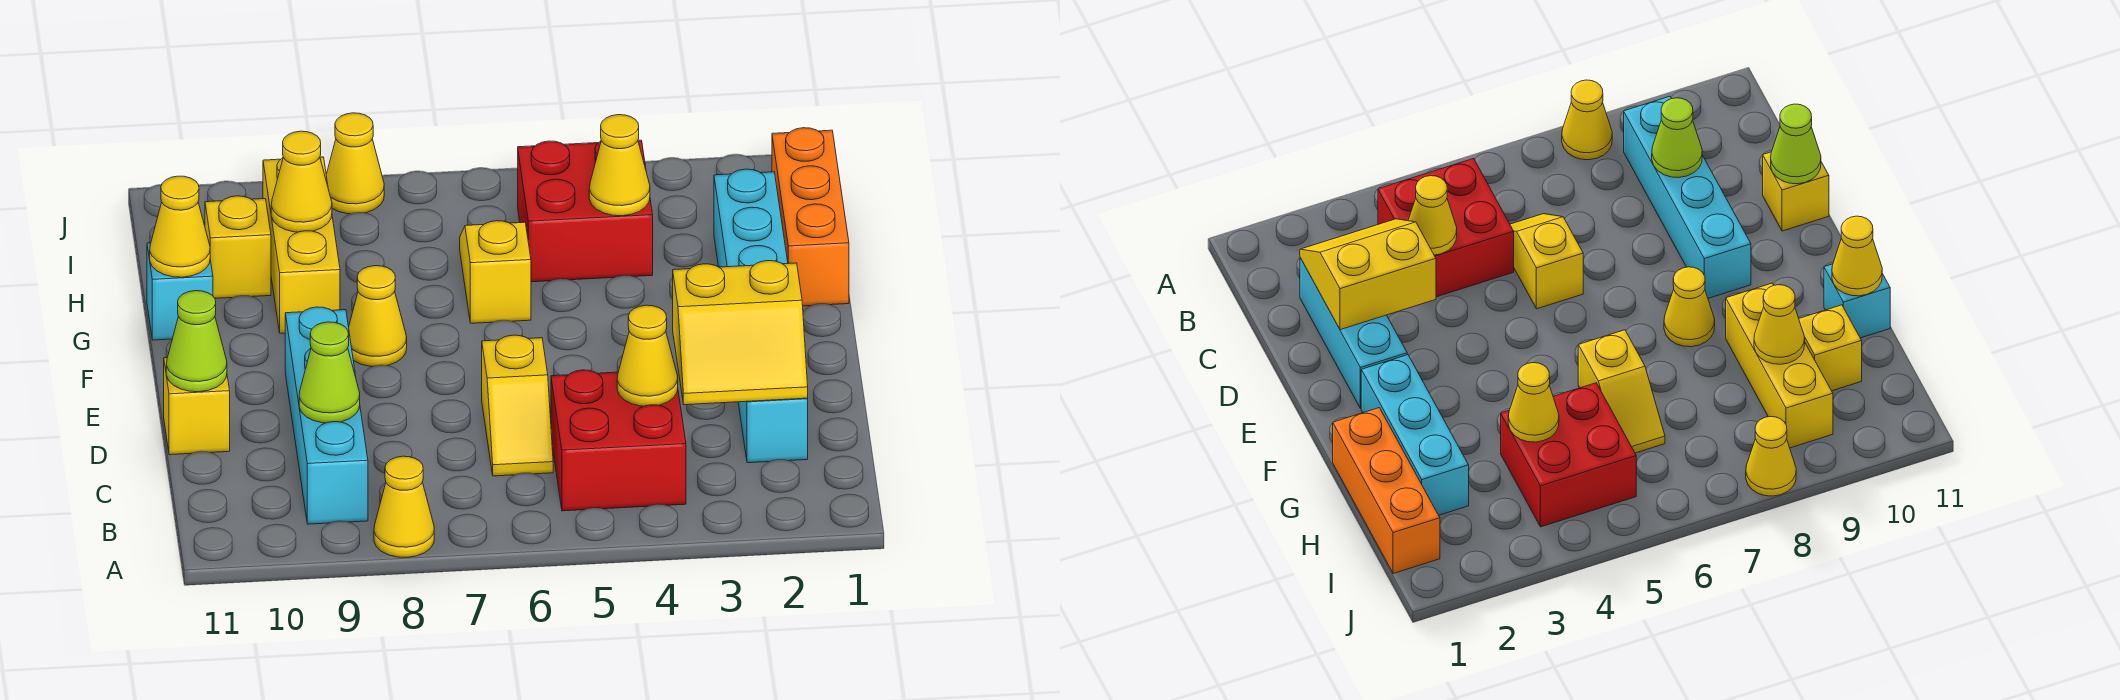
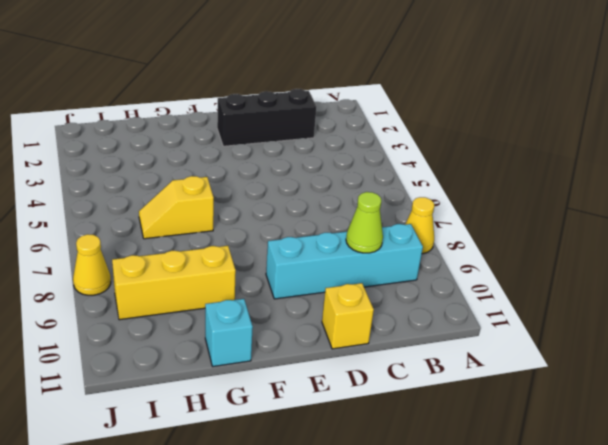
black brick C2:E2 level 1 -> cyan brick C2:E2 level 1
none -> red brick B4:C5 level 1
none -> yellow slope C6:D6 level 1 top D
none -> cyan brick F2:H2 level 1

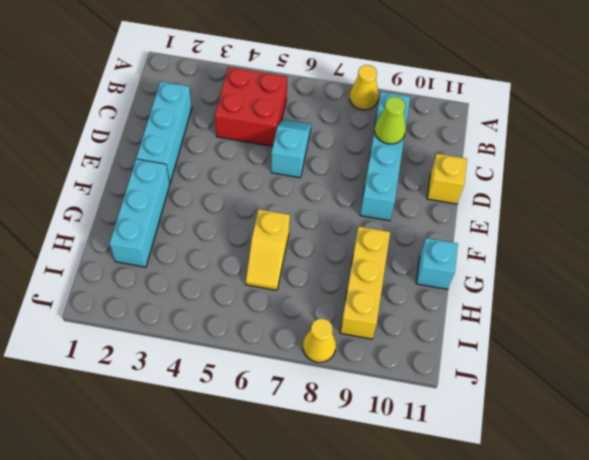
cyan slope C6:D6 level 1 top D -> yellow slope C6:D6 level 1 top D
none -> yellow cone F8 level 1
none -> orange brick G1:I1 level 1
none -> red brick H4:I5 level 1

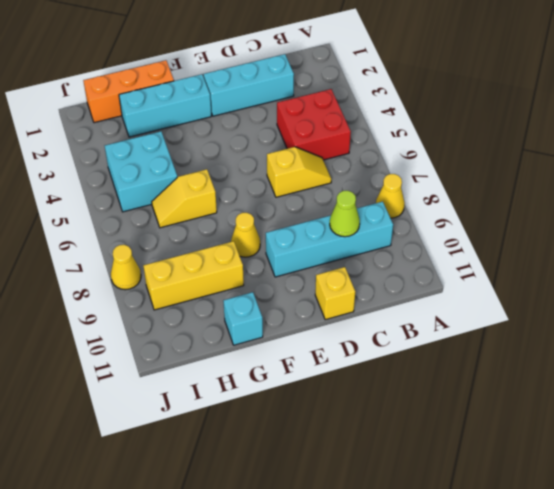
cyan brick H4:I5 level 1 -> red brick H4:I5 level 1
none -> yellow brick H10 level 1
none -> yellow slope C2:D3 level 2 top D
none -> yellow cone C4 level 2

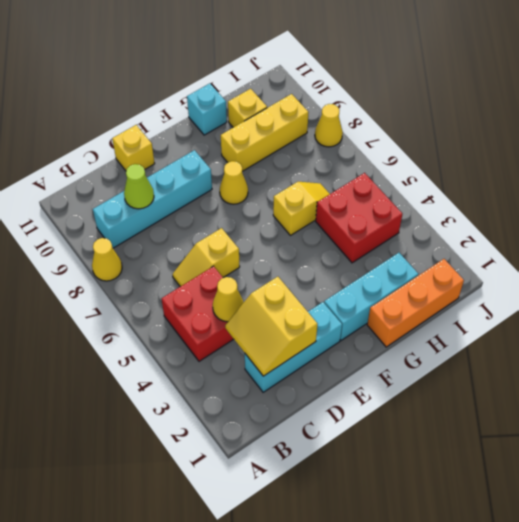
none -> lime cone D11 level 2
none -> yellow cone G11 level 2
none -> yellow cone H4 level 2

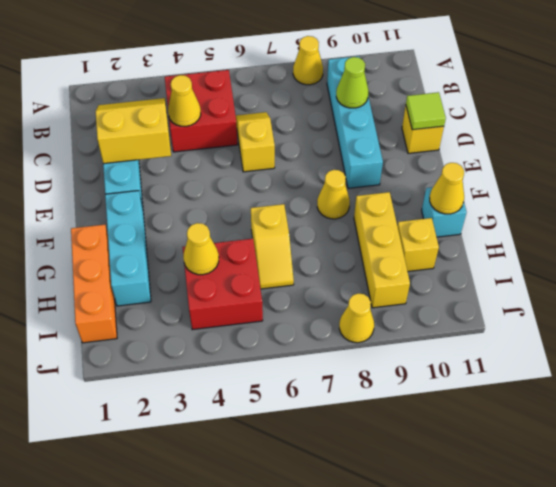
lime tile D11 level 2 -> lime cone D11 level 2
none -> yellow cone H9 level 2

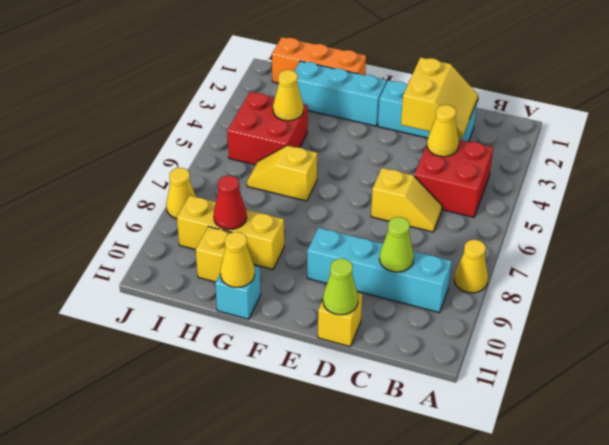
red cone H9 level 2 -> yellow cone H9 level 2
none -> yellow cone F8 level 1

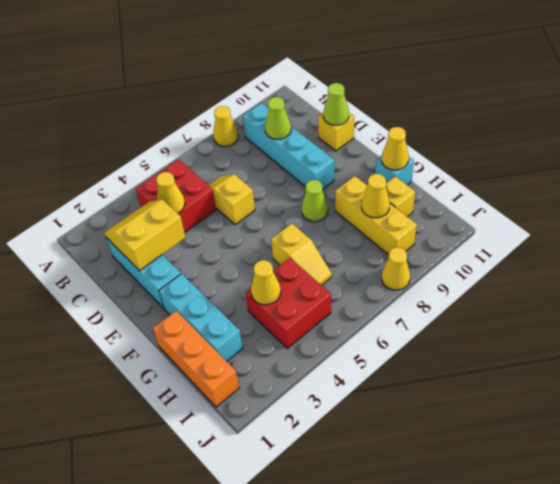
lime cone F8 level 1 -> yellow cone F8 level 1

